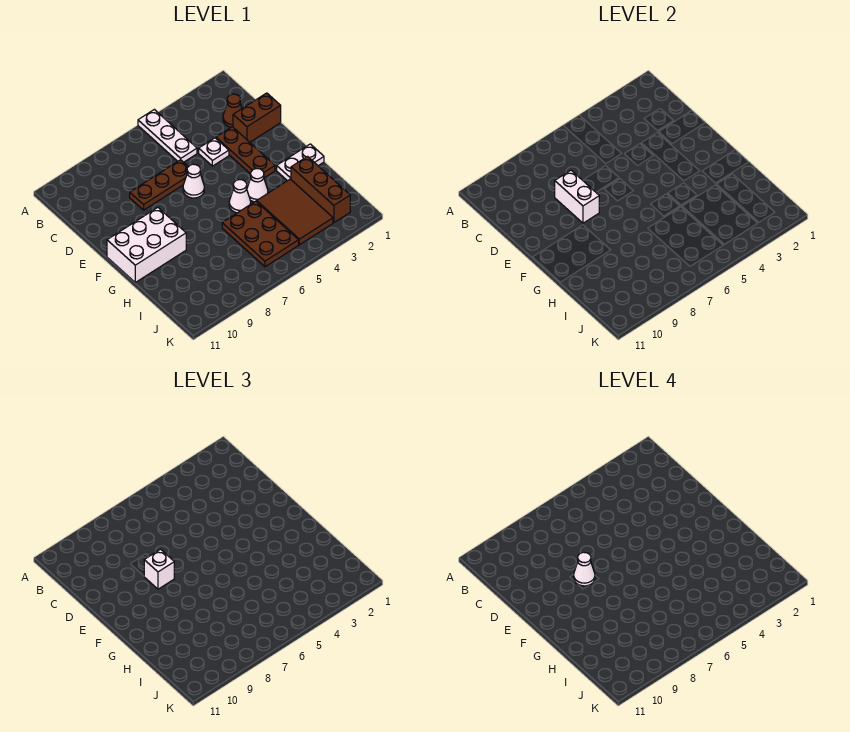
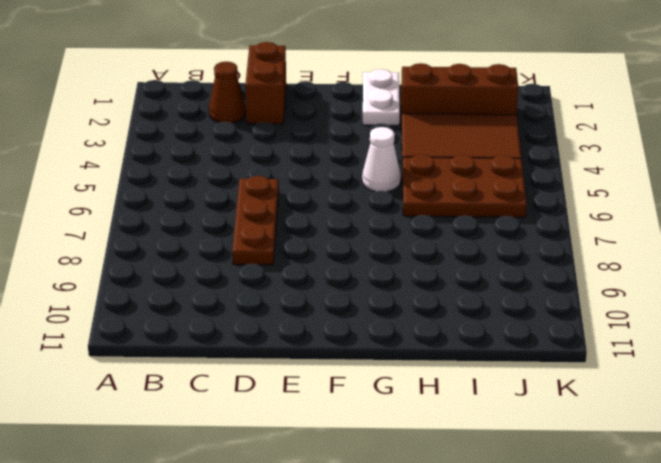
none -> white plate A5:C5 level 1
none -> brown plate D3:F3 level 1
none -> white plate D4 level 1

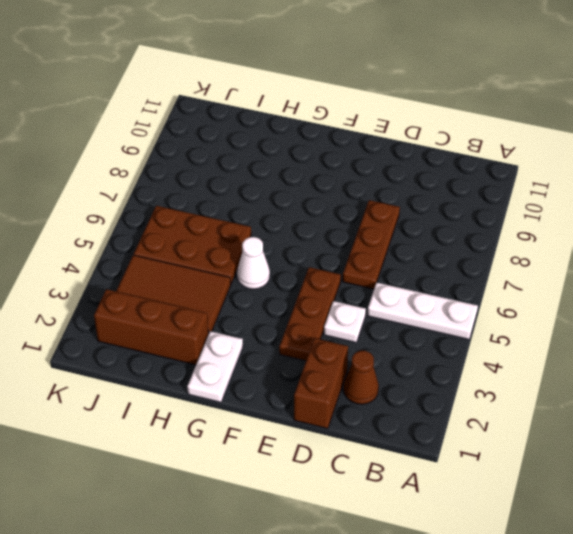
brown plate E3:E5 level 1 -> brown plate D3:F3 level 1
none -> white cone E6 level 1
none -> white brick F9:G11 level 1
none -> white cone G4 level 1

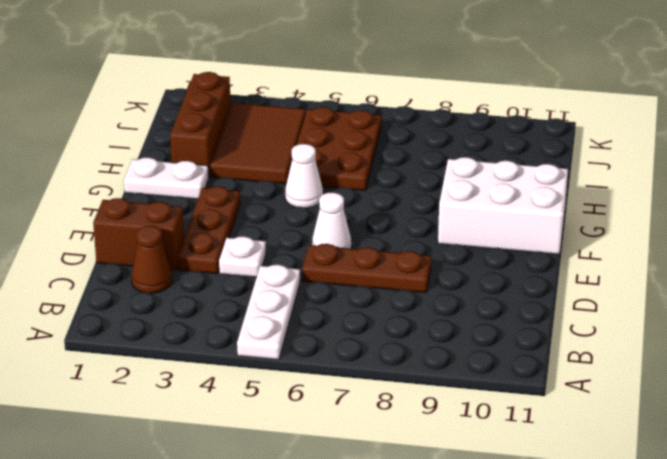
none -> white cone G4 level 1
none -> white brick D8:E8 level 2
none -> white brick E8 level 3

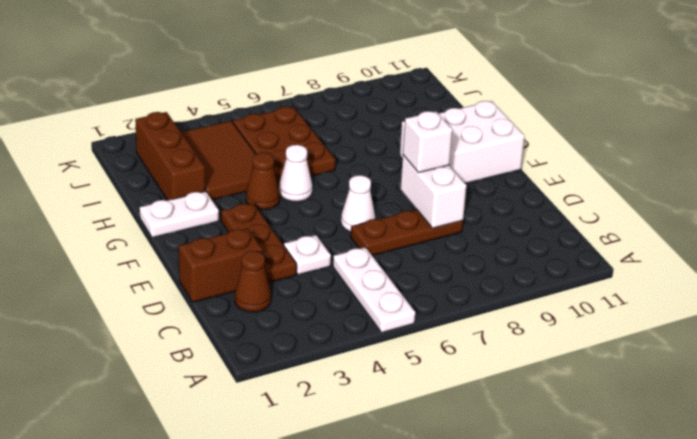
brown cone G4 level 1 -> white cone G4 level 1
none -> white cone E8 level 4

